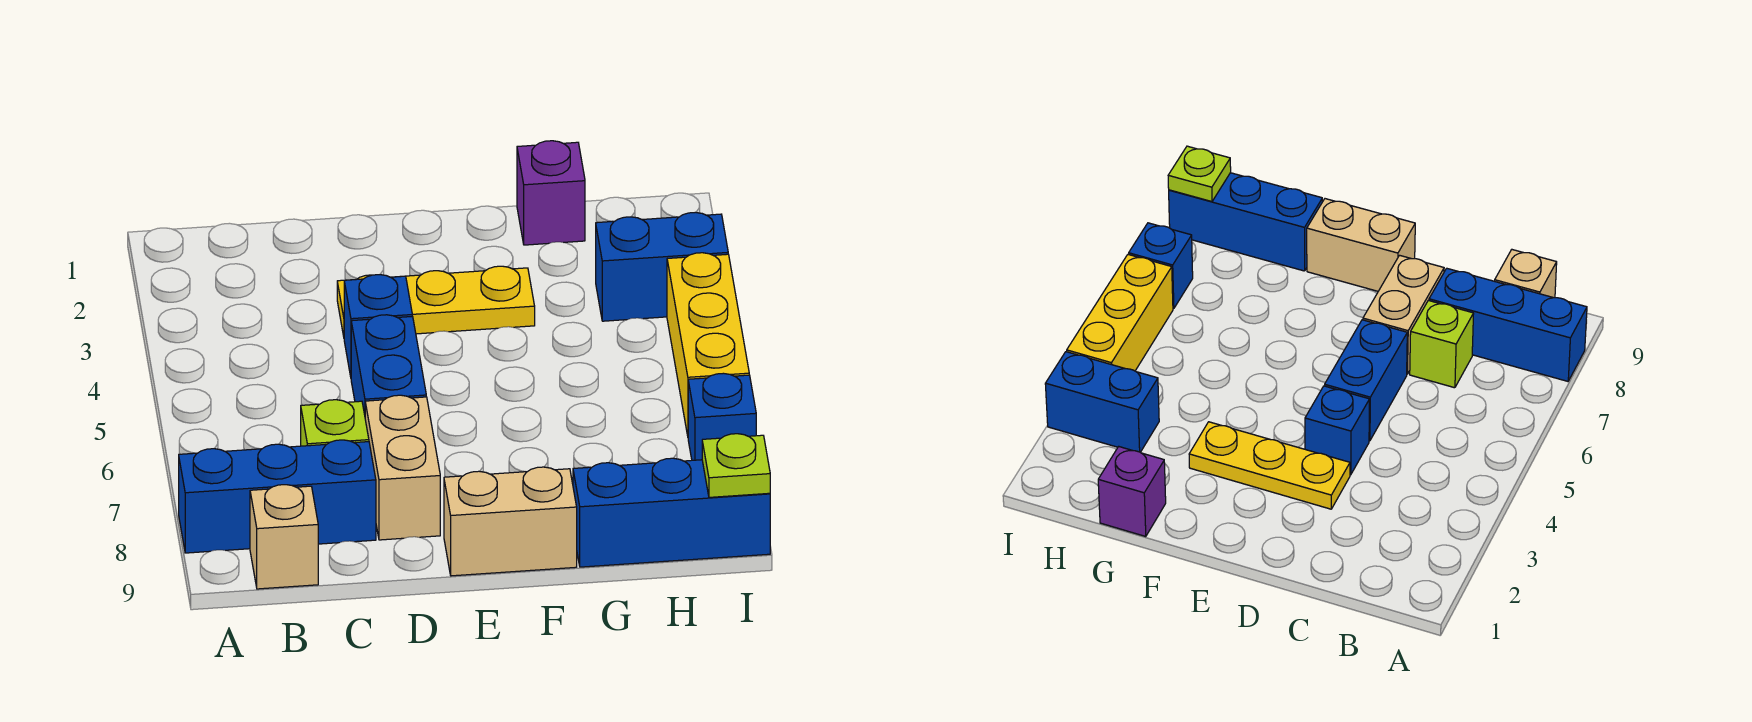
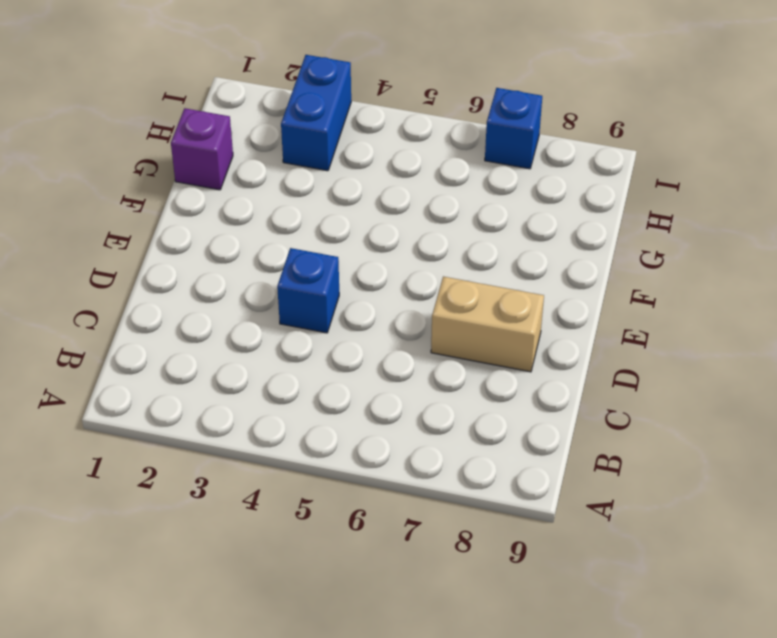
none -> blue brick A8:C8 level 1
none -> tan brick B9 level 1
none -> lime brick C7 level 1

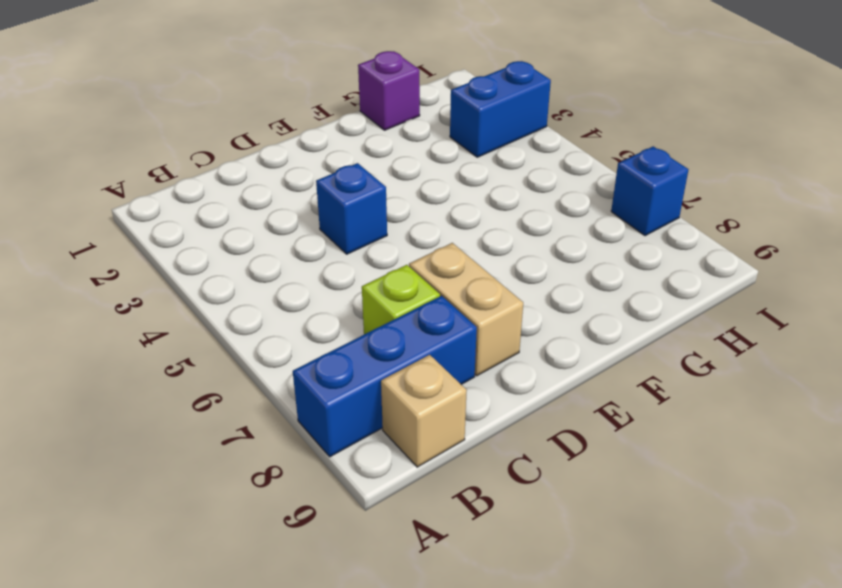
none -> yellow plate D3:F3 level 1
none -> blue brick D5:D6 level 1
none -> tan brick E9:F9 level 1

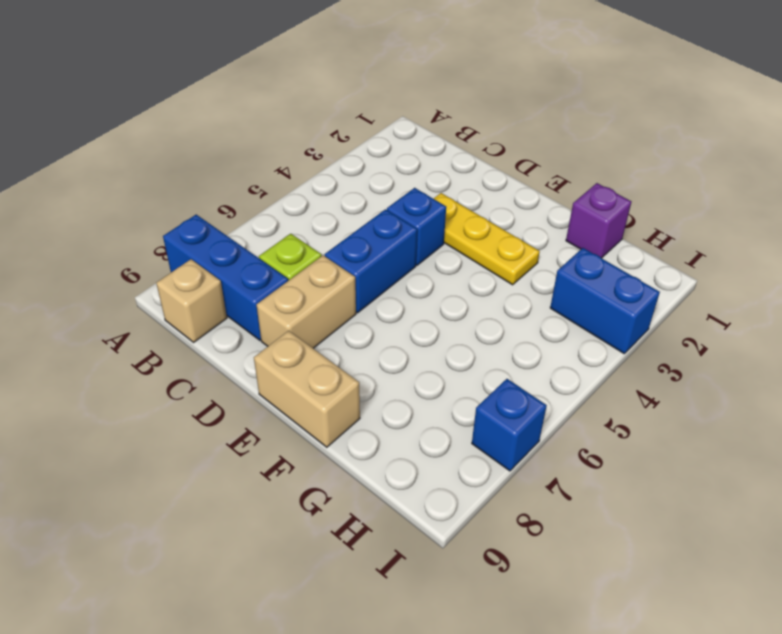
none -> blue brick G9:I9 level 1
none -> yellow brick I4:I6 level 1
none -> lime plate I9 level 2

